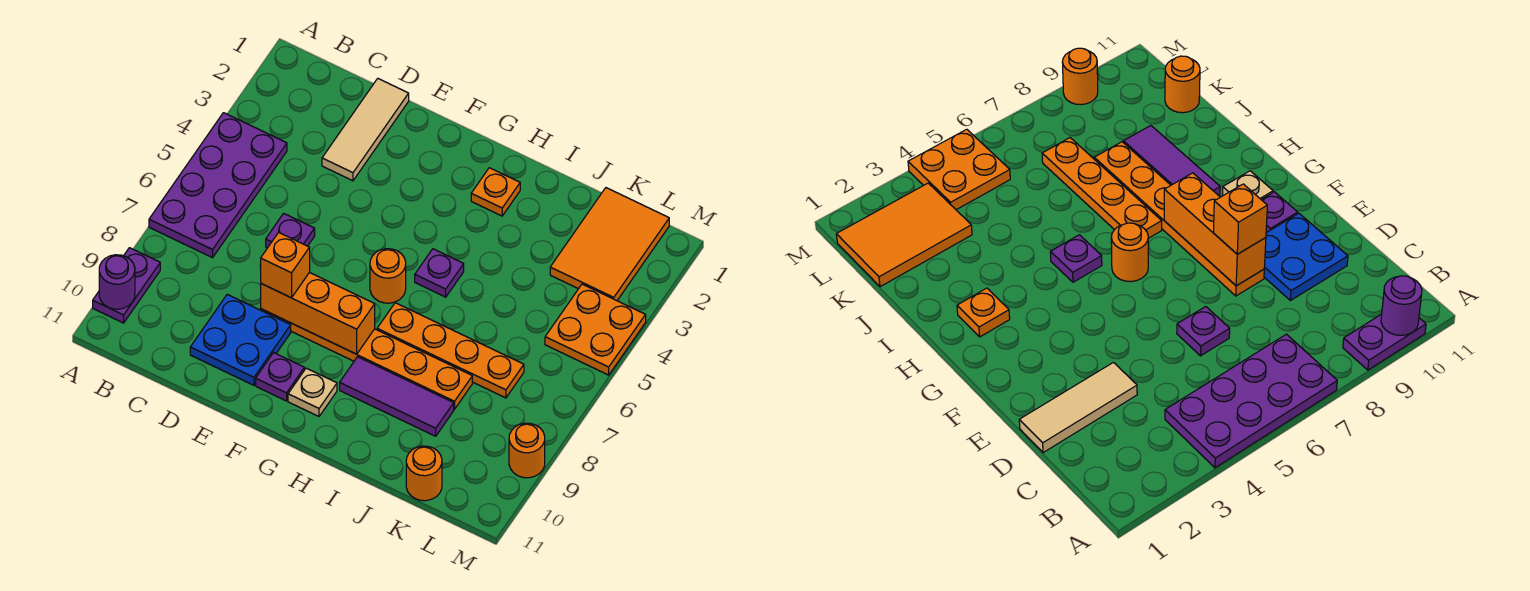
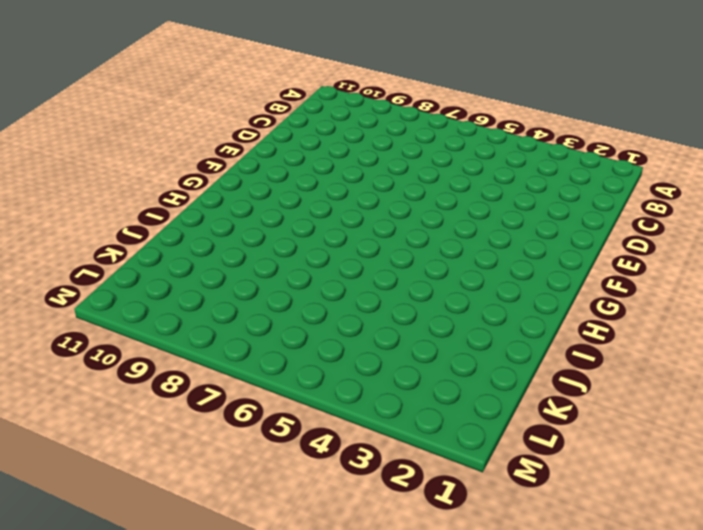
none -> purple plate A4:B7 level 1
none -> purple plate A9:A10 level 1
none -> tan tile D1:D3 level 1

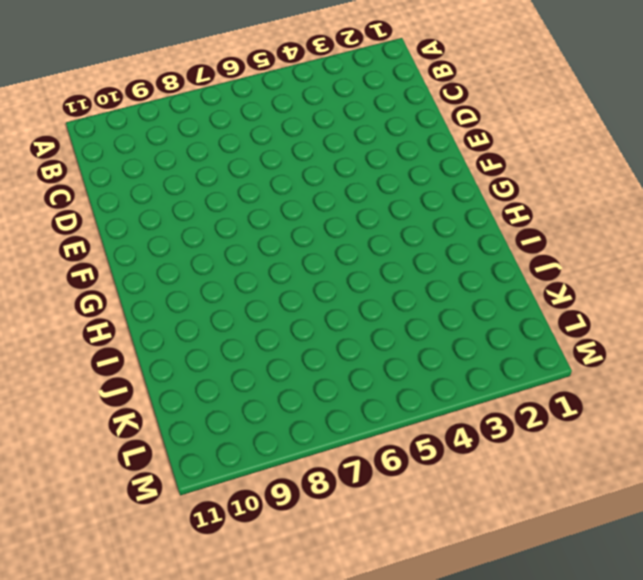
none -> purple plate A4:B7 level 1
none -> purple plate A9:A10 level 1
none -> tan tile D1:D3 level 1

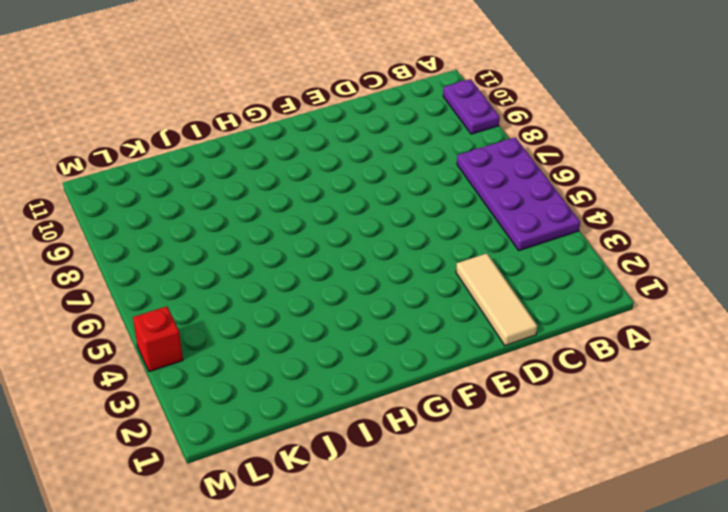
red brick M4 level 1 -> orange plate L4:M5 level 1
none -> purple plate D6 level 1
none -> blue plate D9:E10 level 1
none -> orange plate E8:J8 level 1

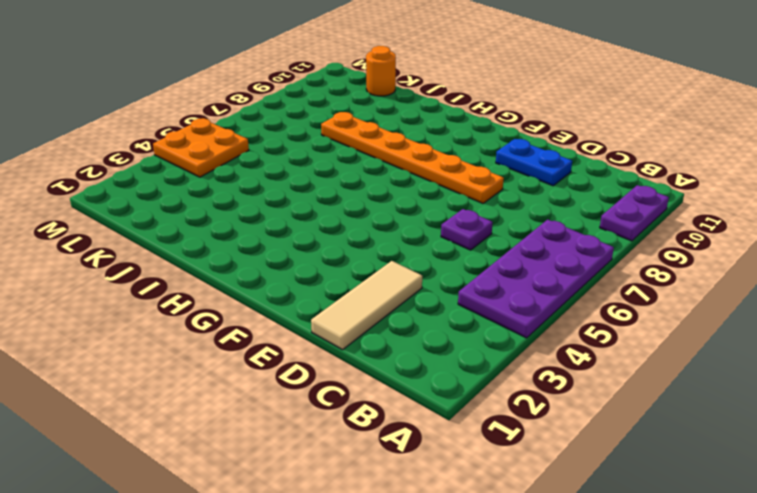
blue plate D10:E10 level 1 -> blue plate D9:E10 level 1
none -> purple plate F10 level 1
none -> orange round brick G6 level 1
none -> tan plate G10 level 1

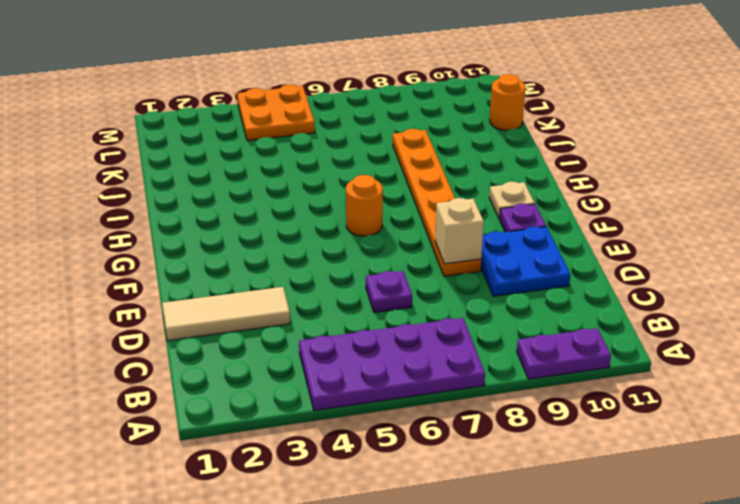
tan brick E8 level 2 -> orange brick E8:G8 level 2
none -> orange plate H2 level 1
none -> purple plate H5 level 1
none -> orange plate H7:K7 level 1

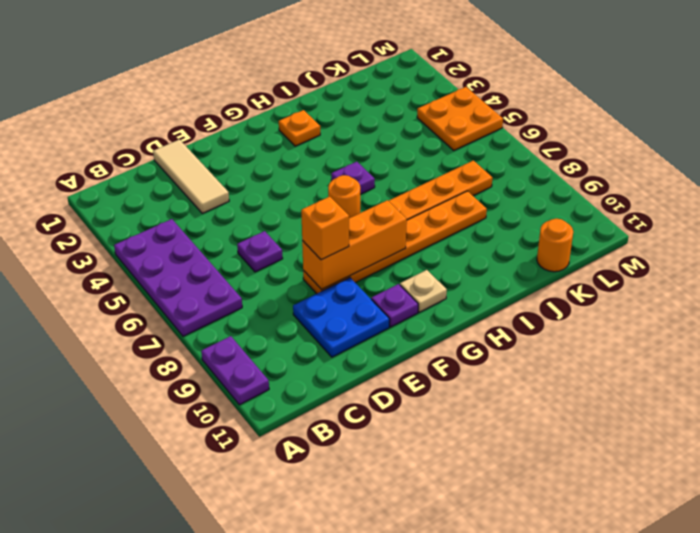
none -> purple tile H9:J9 level 1
none -> orange tile K1:L3 level 1
none -> orange round brick M9 level 1

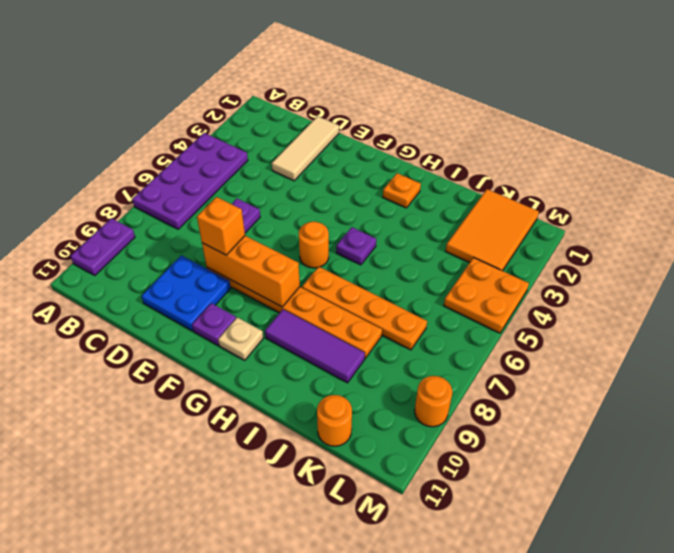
none -> purple round brick A10 level 2

